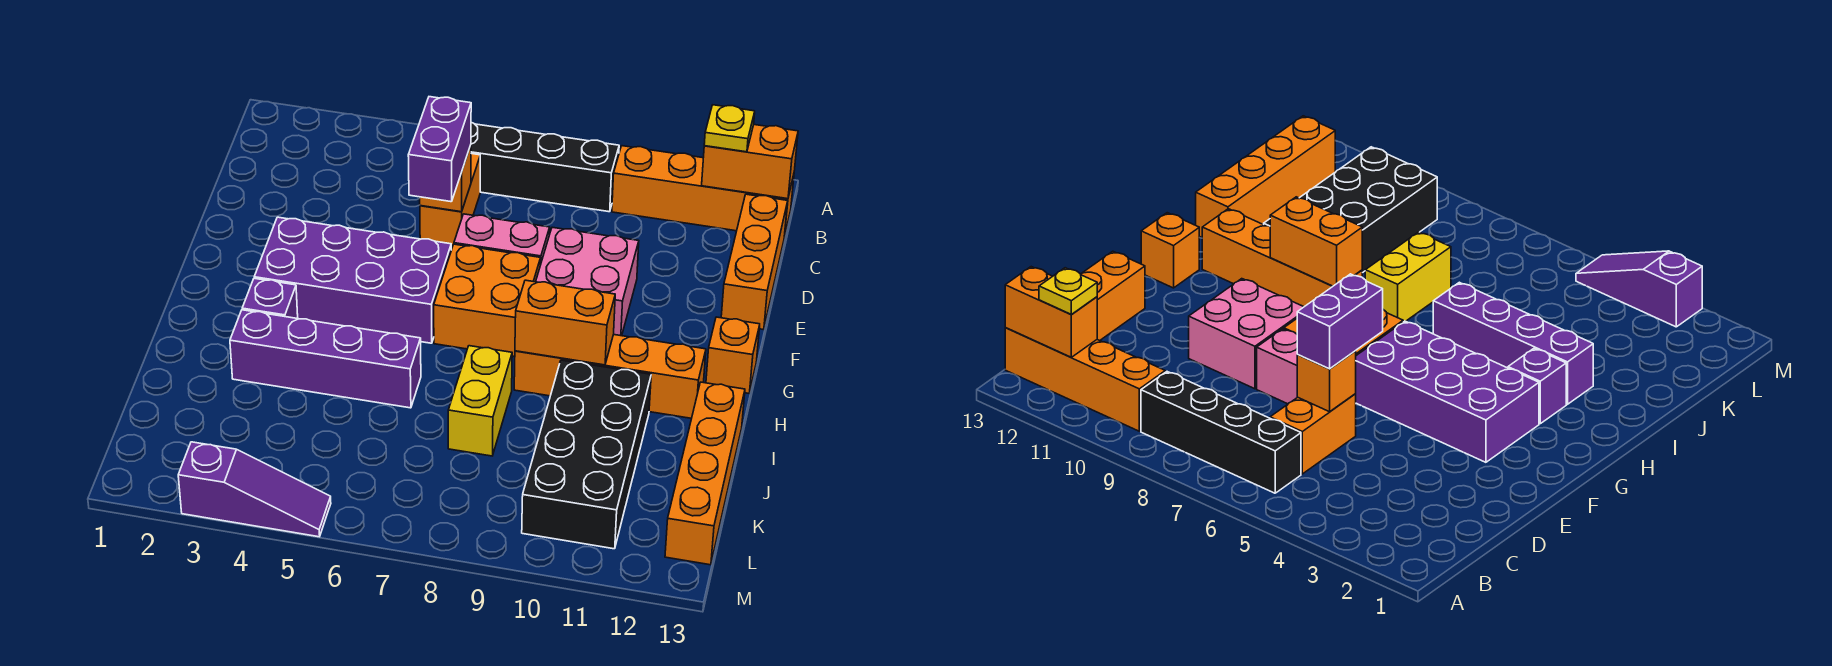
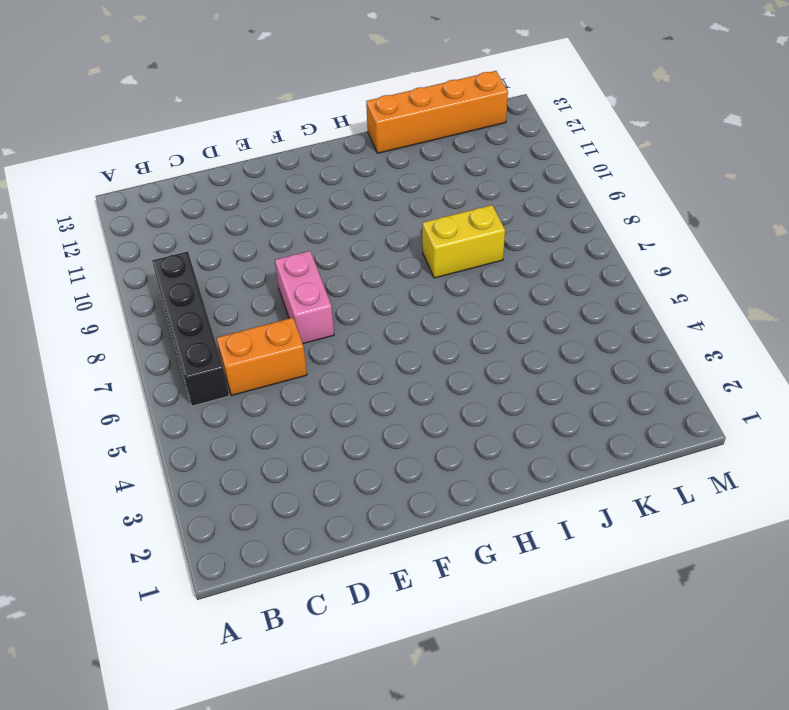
none -> orange brick B10:B13 level 1
none -> orange brick C13:E13 level 1
none -> pink brick E9:F10 level 1

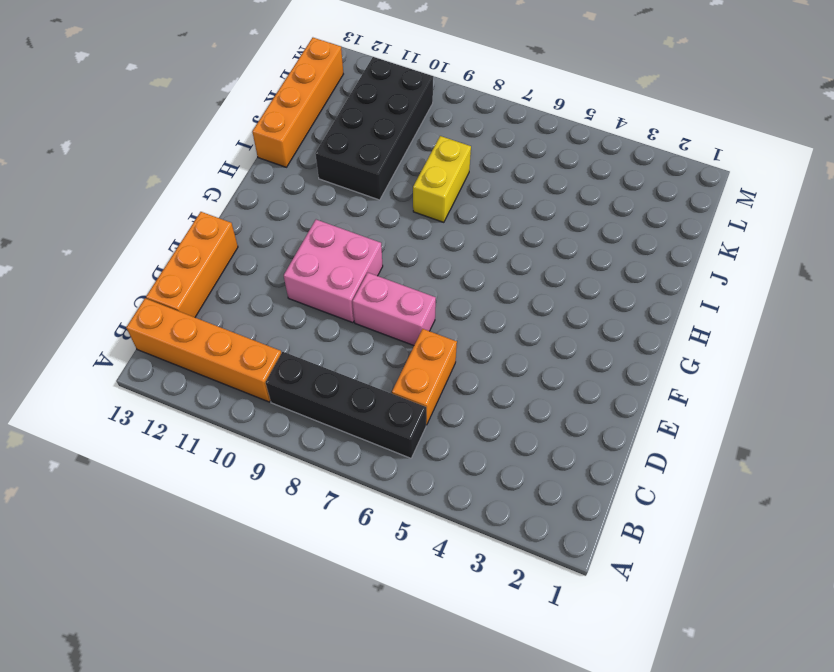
none -> purple brick F3:G6 level 1
none -> orange brick F7:G8 level 1
none -> orange brick G13 level 1

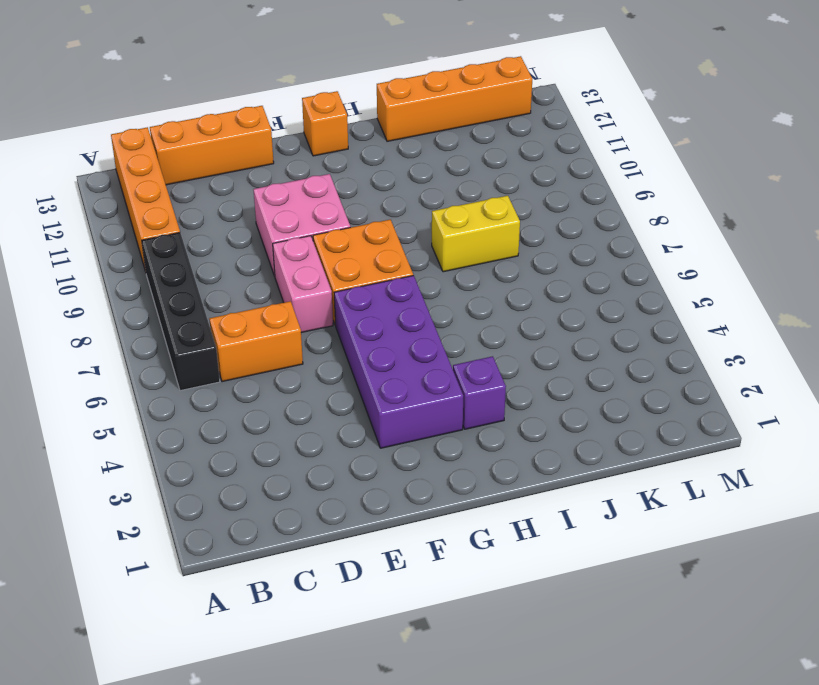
none -> orange brick H9:H12 level 1
none -> purple brick I3:I6 level 1
none -> black brick I10:L11 level 1

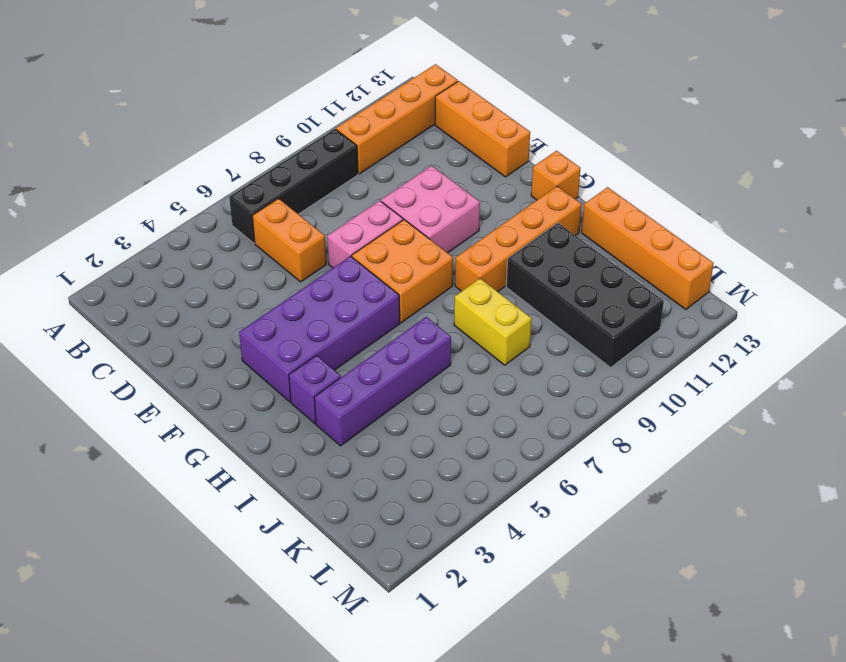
none -> purple slope M3:M5 level 1 top 3
none -> orange brick B12:B13 level 2
none -> orange brick D6 level 2

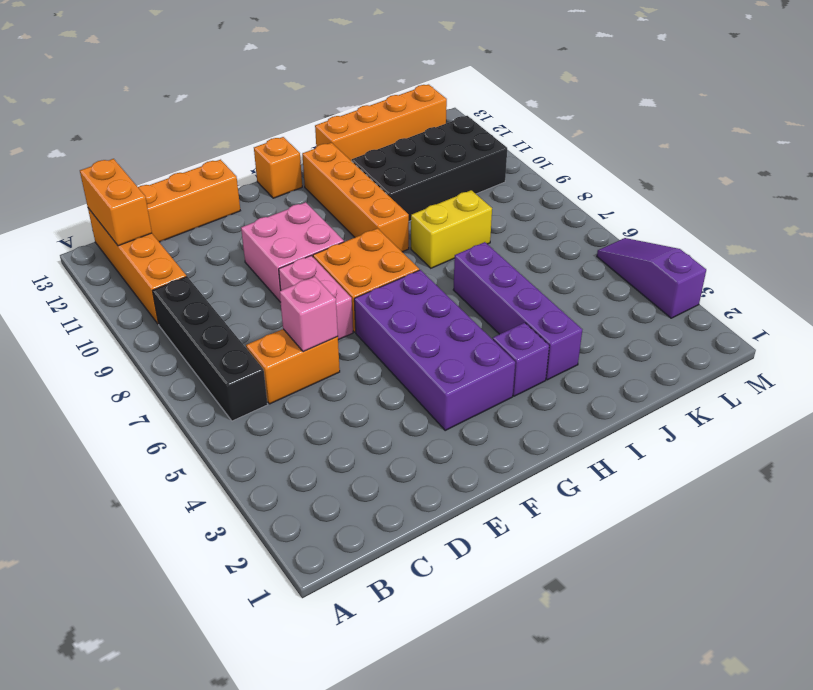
pink brick D6 level 2 -> orange brick D6 level 2
none -> orange brick H9:H10 level 2
none -> yellow plate B12 level 3
none -> purple brick D6:E6 level 3

